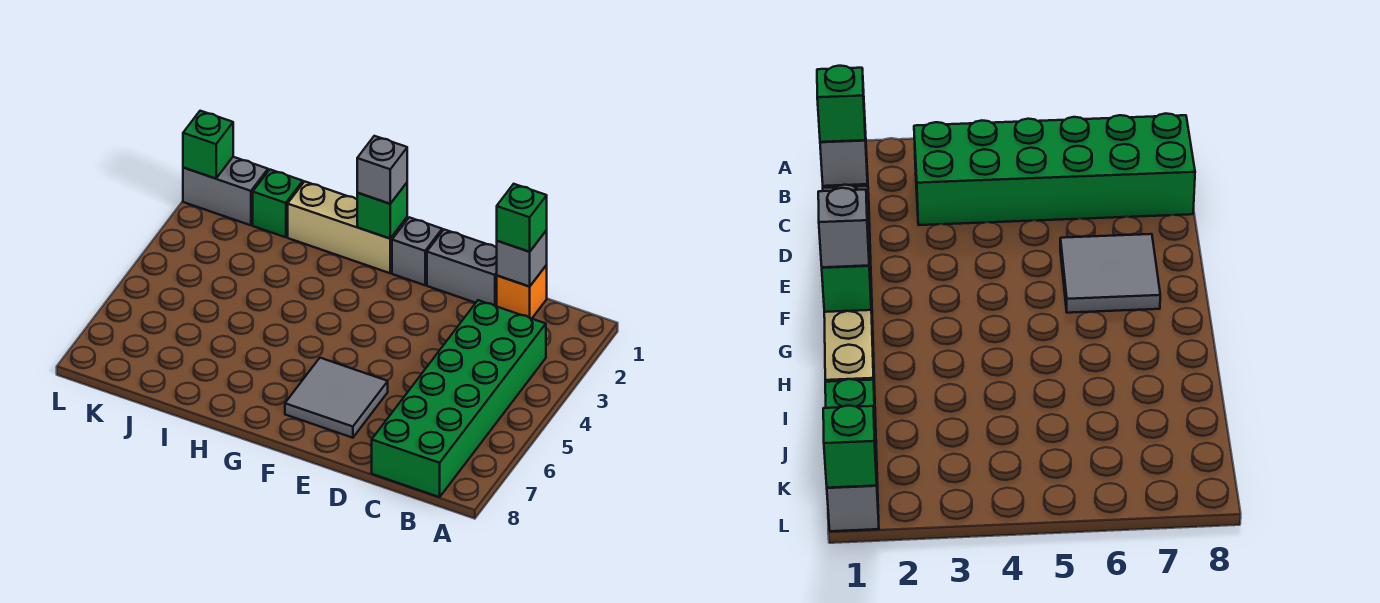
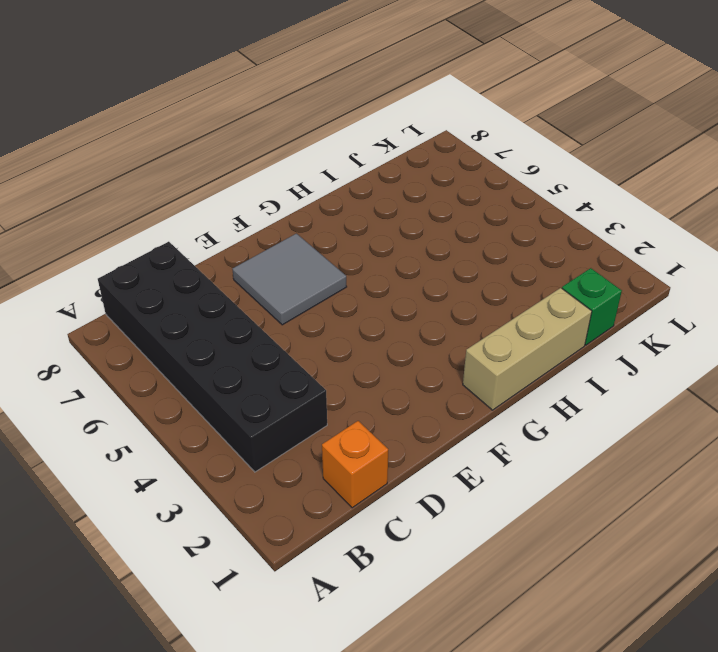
black brick B3:C8 level 1 -> green brick B3:C8 level 1
none -> grey brick D1:E1 level 1
none -> grey brick F1 level 1
none -> grey brick K1:L1 level 1

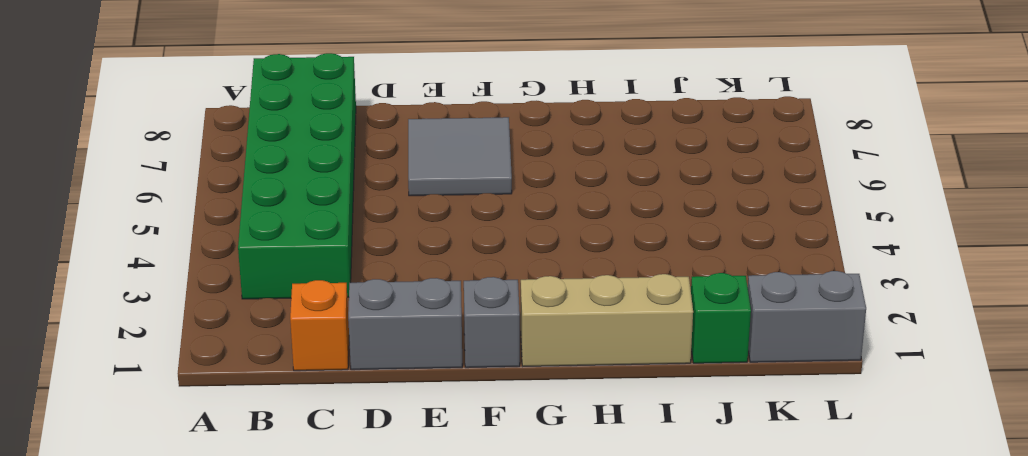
none -> grey brick C1 level 2
none -> green brick G1 level 2
none -> green brick L1 level 2

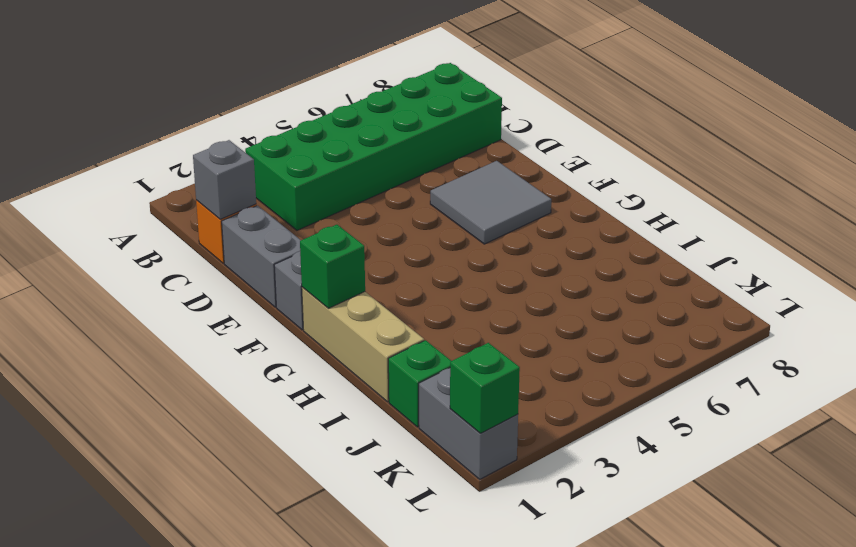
none -> green brick C1 level 3
none -> grey brick G1 level 3

